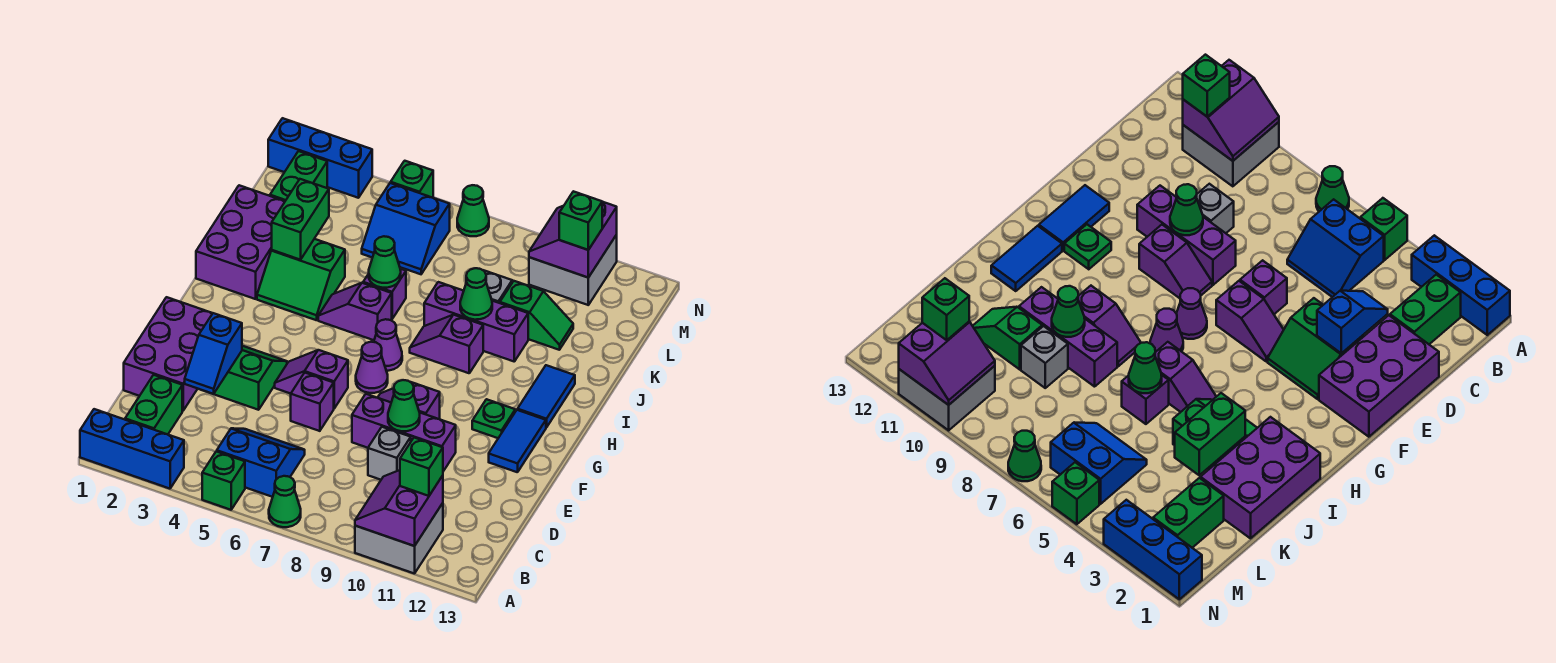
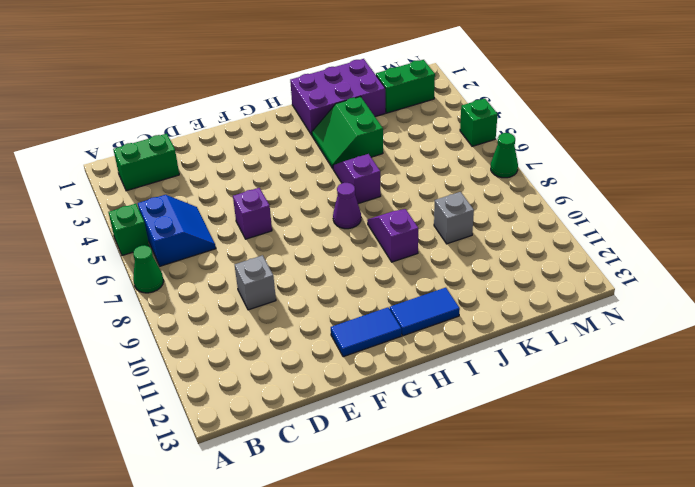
none -> blue brick A1:A3 level 1
none -> grey brick A10:B11 level 1
none -> purple brick D1:F2 level 1
none -> green slope E3:F4 level 1 top E

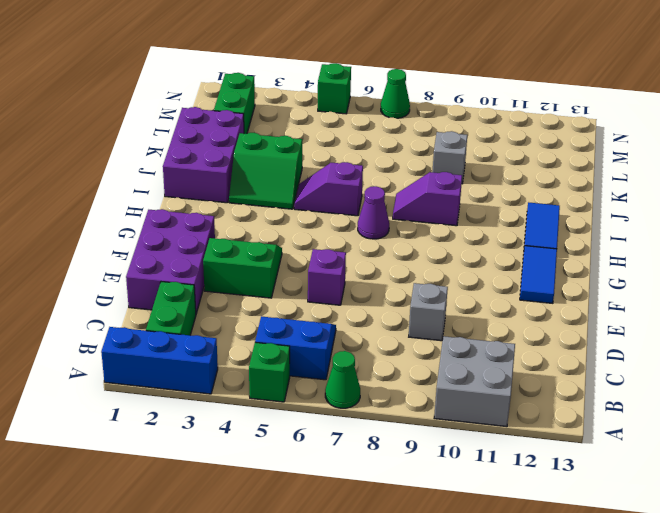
none -> purple brick E8:E10 level 1
none -> purple slope F5:F6 level 1 top 6
none -> purple slope F8:F9 level 1 top 9
none -> purple cone G7 level 1

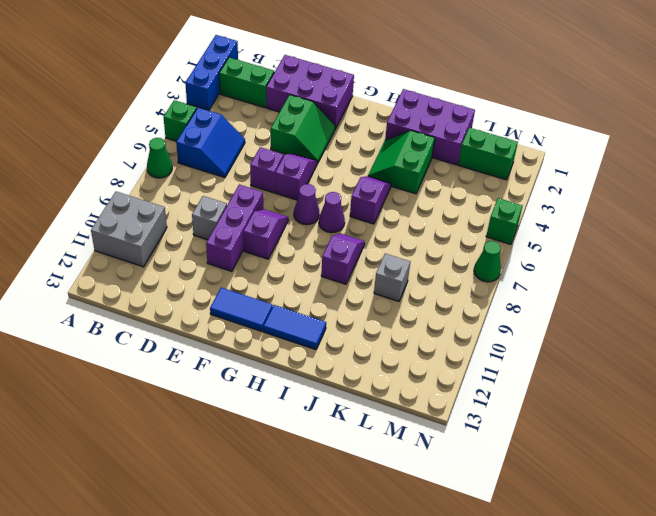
none -> green plate G11 level 1
none -> purple brick J6 level 1
none -> purple brick J8:J10 level 1
none -> green slope K10:K11 level 1 top 10

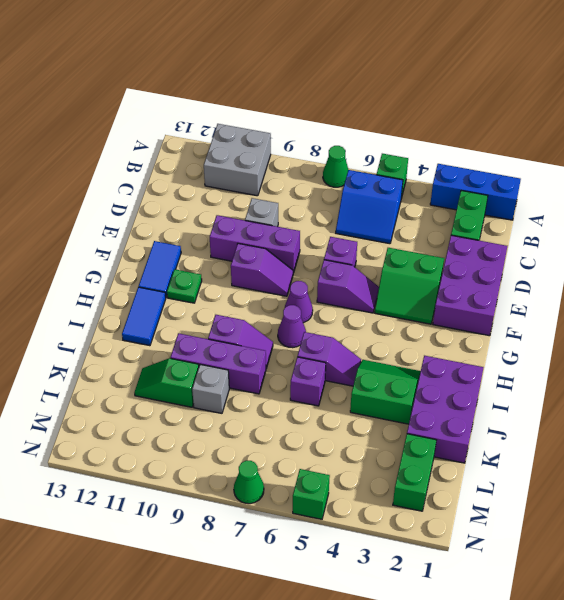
none -> blue slope L5:M6 level 1 top M
none -> grey brick M10:N11 level 1
none -> blue brick N1:N3 level 1
none -> purple slope A10:B11 level 2 top 11

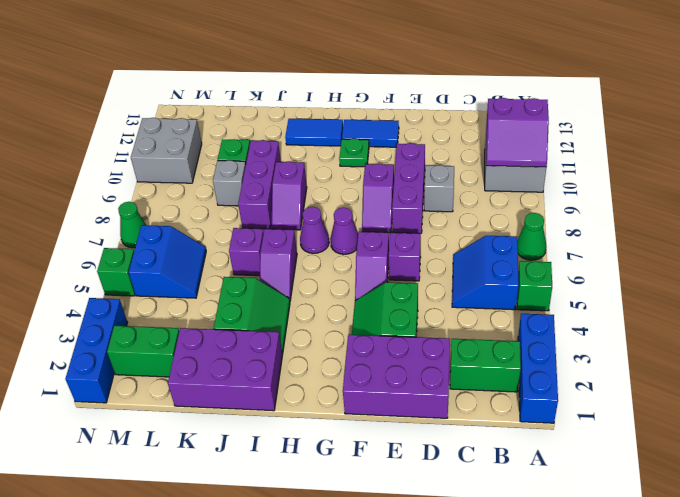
none -> blue slope D3:E3 level 2 top E
none -> green cone E9 level 2
none -> green brick J3:K3 level 2
none -> green cone J6 level 2

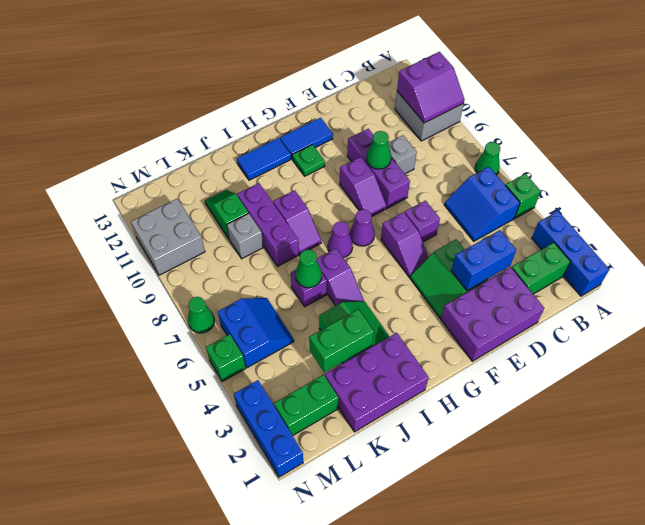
blue brick D3:E3 level 2 -> blue slope D3:E3 level 2 top E
none -> green cone J9 level 2
none -> purple slope M10:N11 level 2 top 11
none -> green brick B11 level 3
none -> green brick M11 level 3

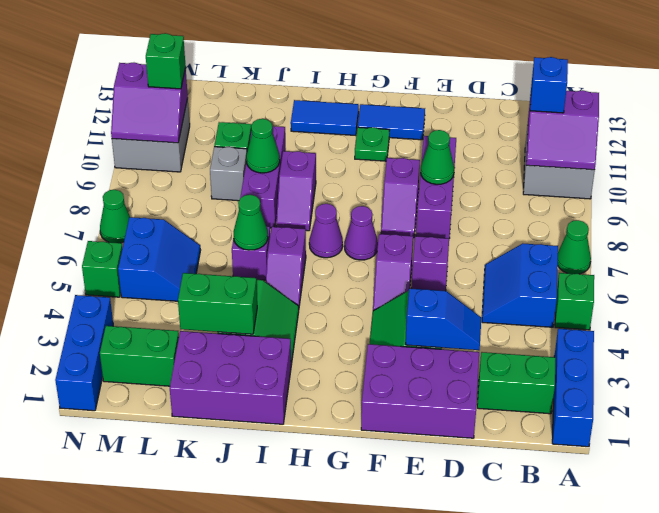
blue brick B11 level 3 -> green brick B11 level 3
none -> grey brick D9 level 1

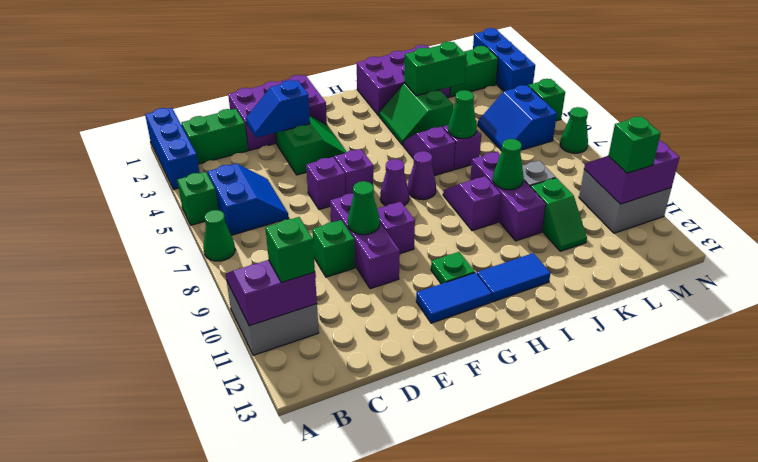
green brick D9 level 1 -> grey brick D9 level 1

